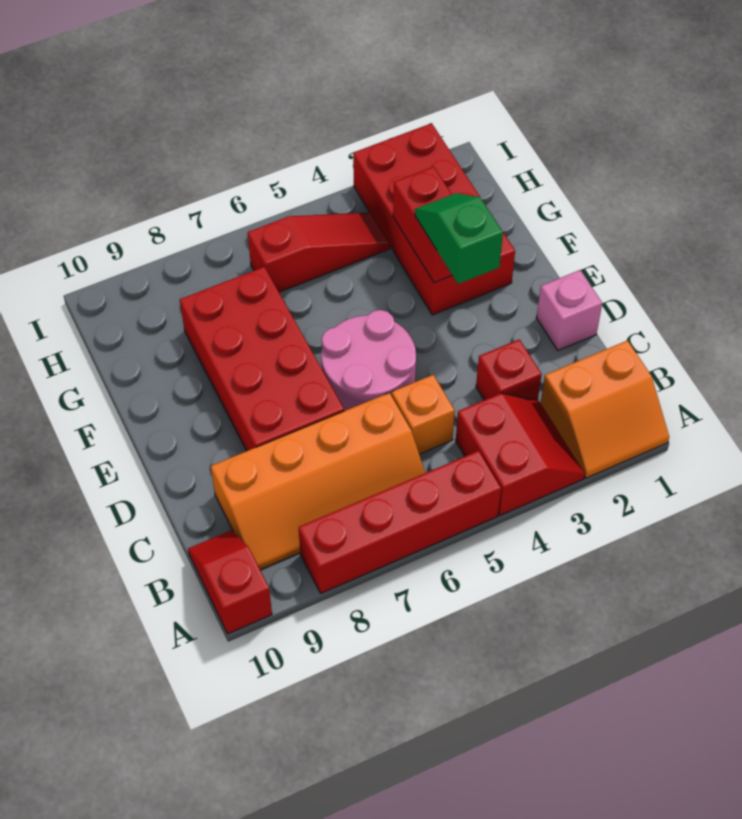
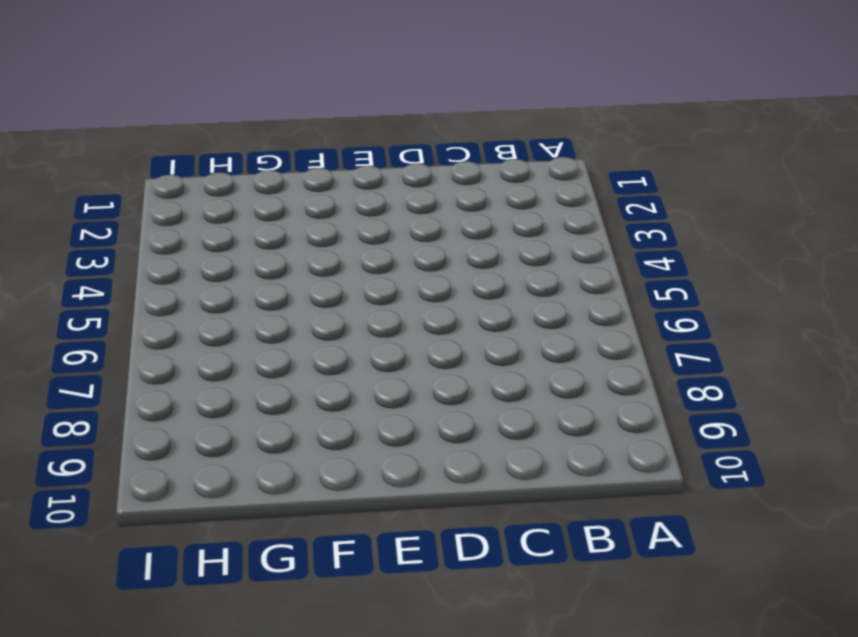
none -> orange slope A1:B2 level 1 top B
none -> red slope A3:B4 level 1 top 4
none -> red brick A5:A8 level 1

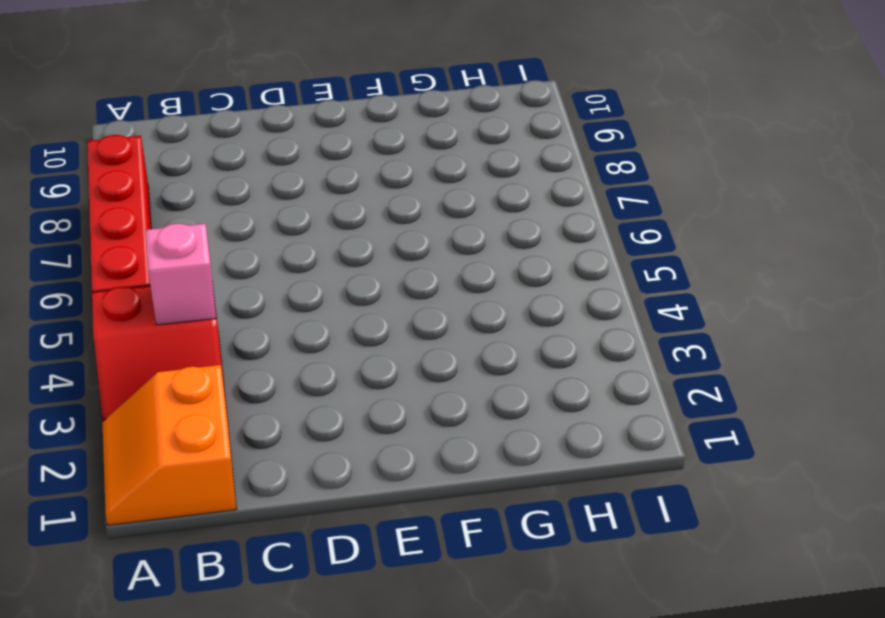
pink brick B4 level 2 -> pink brick D1 level 1
none -> red slope A10:B10 level 1 top A
none -> orange slope B6:C9 level 1 top C
none -> red brick C3 level 1

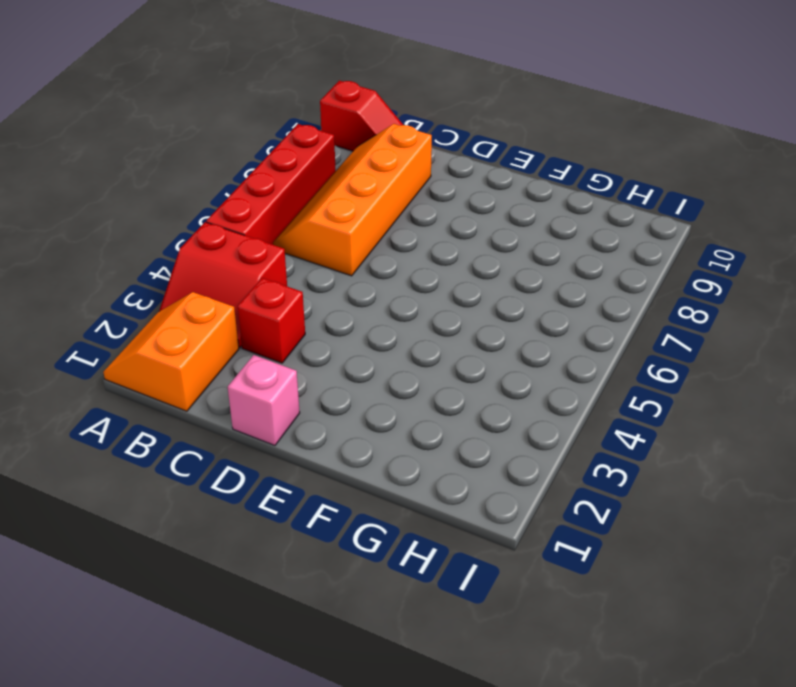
none -> orange brick C5 level 1
none -> pink round brick D5:E6 level 1
none -> red brick D7:G8 level 1

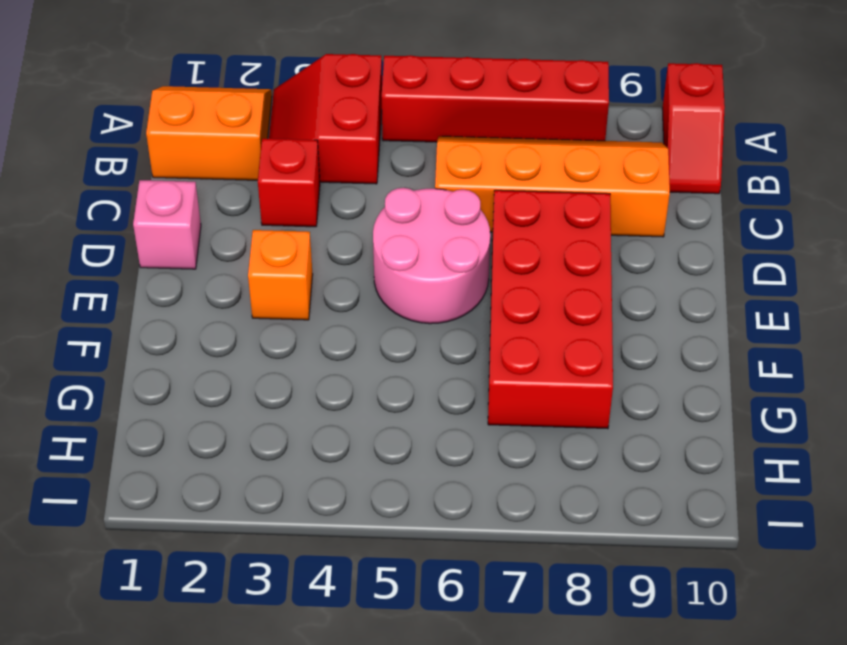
orange brick E3 level 1 -> orange brick C5 level 1
none -> red brick F2:I3 level 1
none -> red slope H4:H6 level 1 top 6
none -> red brick F3:G3 level 2

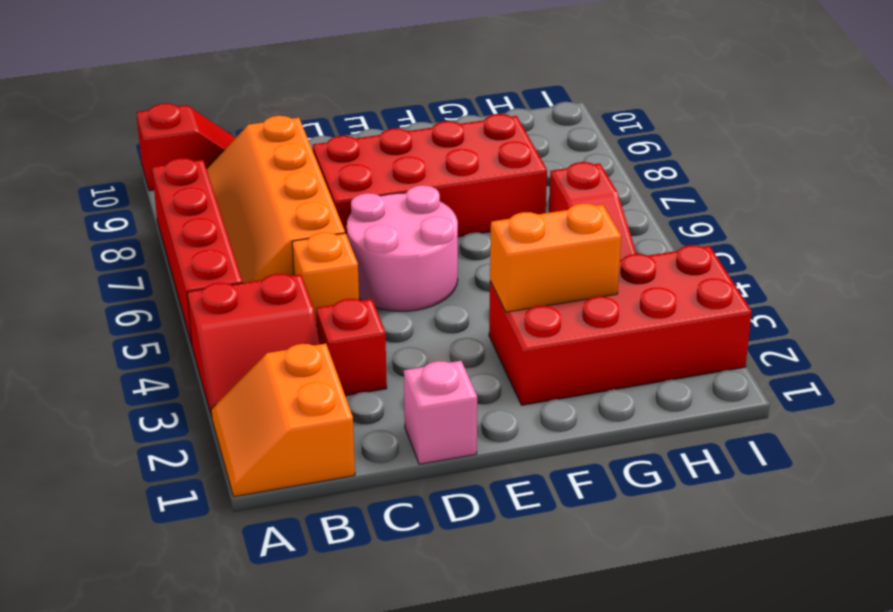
orange brick F3:G3 level 2 -> red brick F3:G3 level 2
none -> green slope E3:F3 level 3 top E

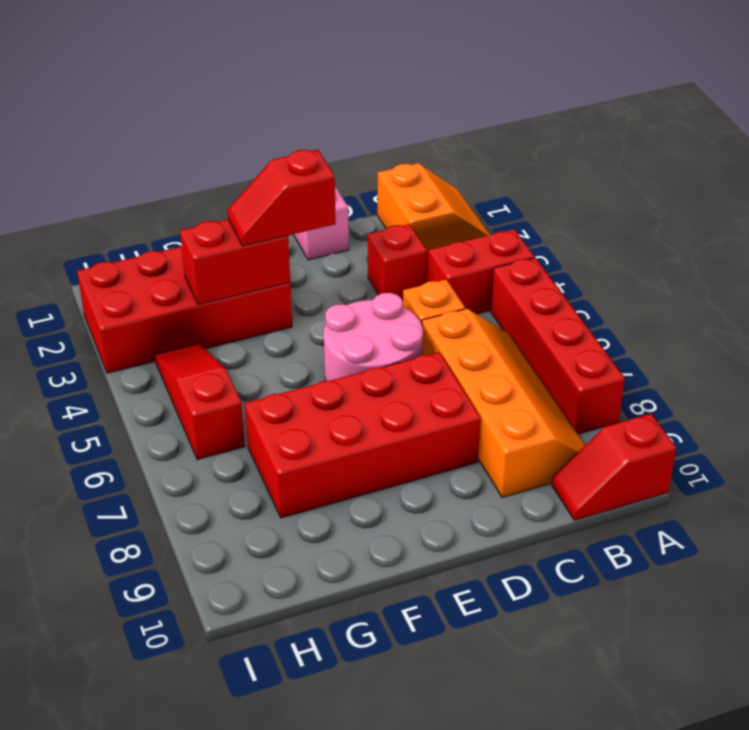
red slope E3:F3 level 3 top E -> green slope E3:F3 level 3 top E

